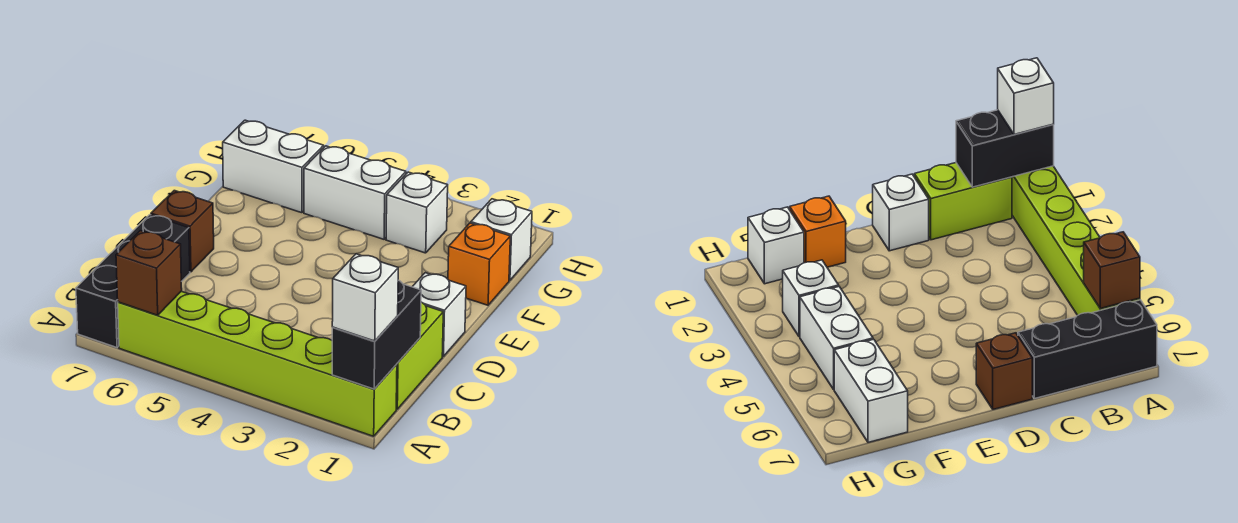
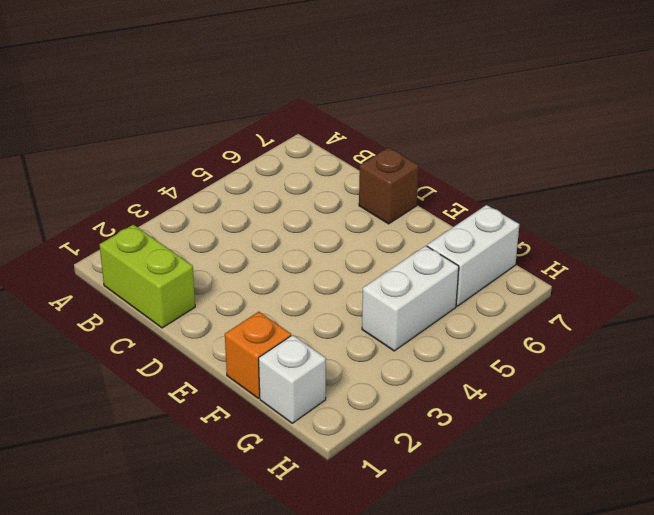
none -> lime brick A1:A6 level 1
none -> black brick A7:C7 level 1
none -> white brick D1 level 1

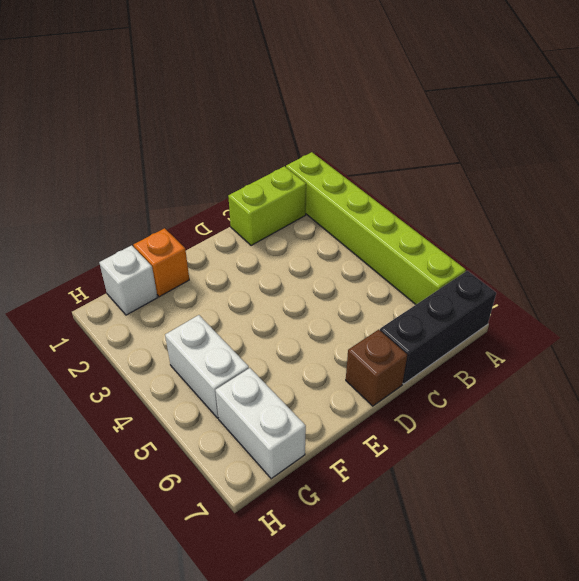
none -> white brick D1 level 1
none -> white brick G3 level 1
none -> black brick A1:B1 level 2

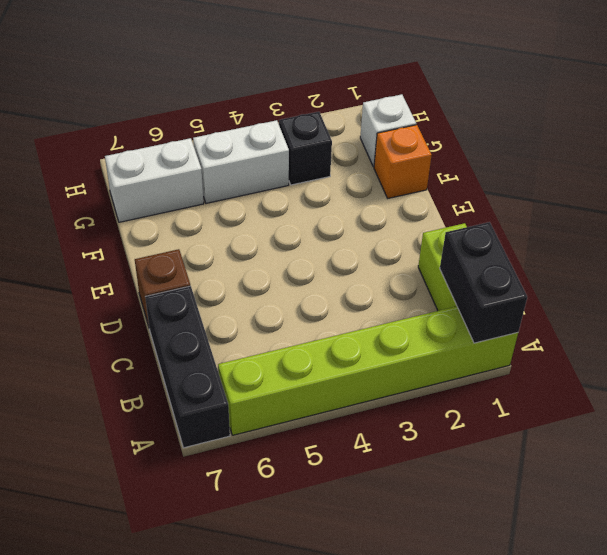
black brick G3 level 1 -> white brick G3 level 1
none -> white brick D1 level 1
none -> brown brick A6 level 2
none -> white brick A1 level 3

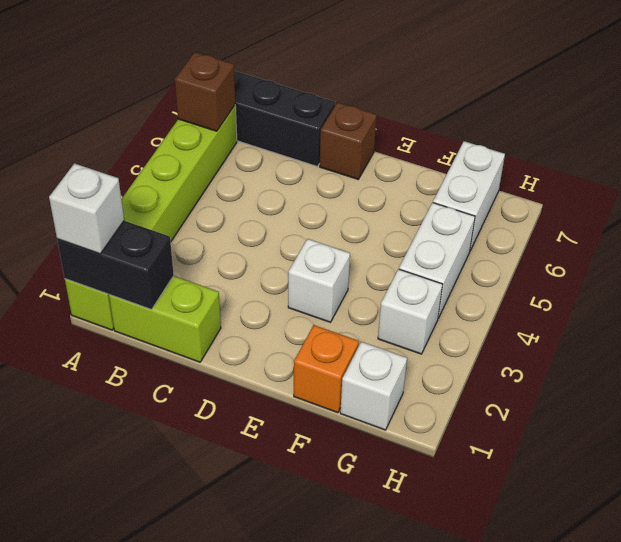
white brick E3 level 1 -> white brick D1 level 1

